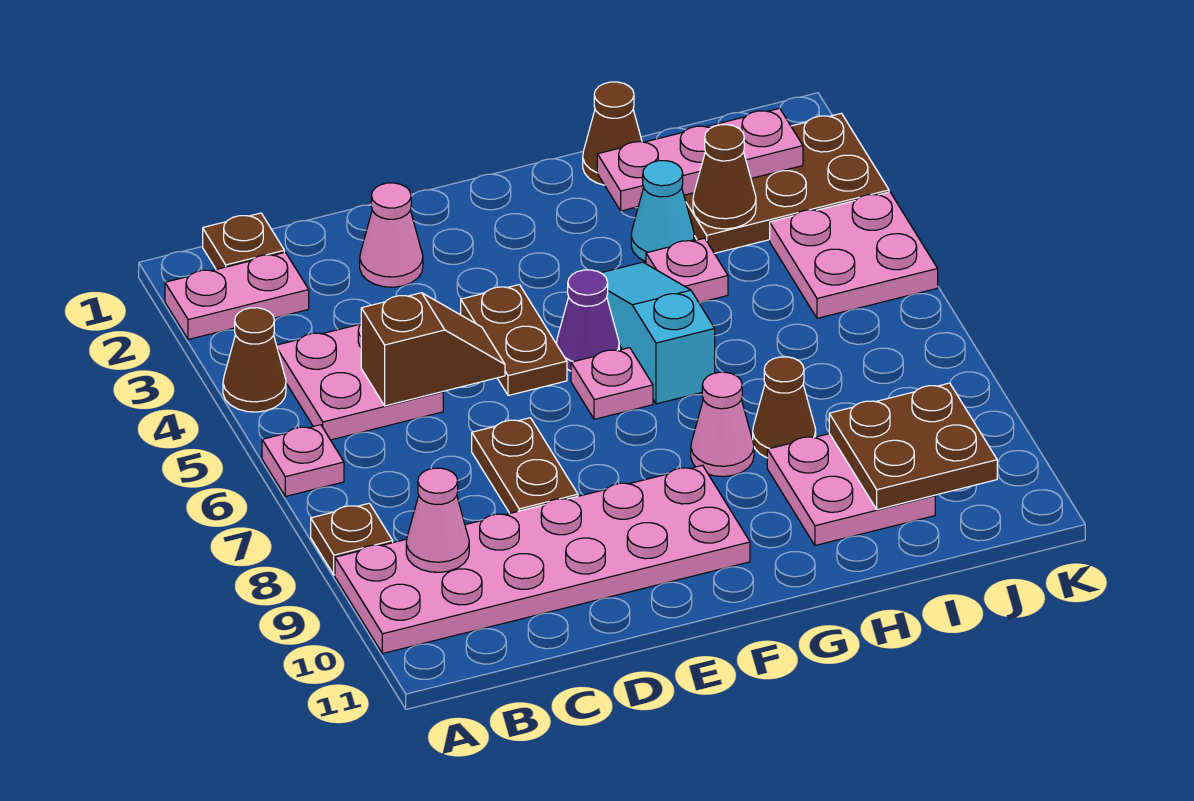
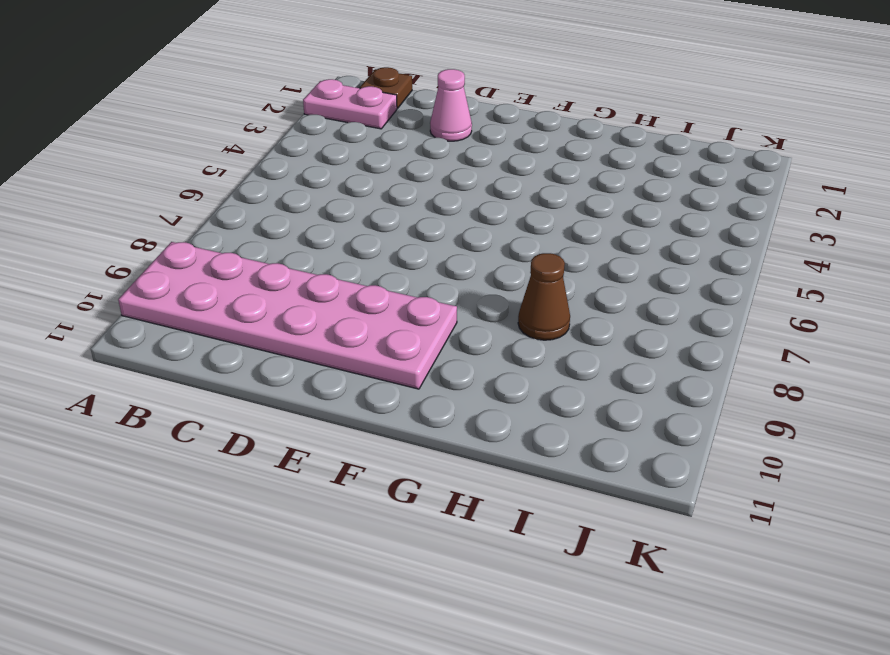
none -> brown cone A4 level 1
none -> pink plate A6 level 1
none -> brown plate A8 level 1

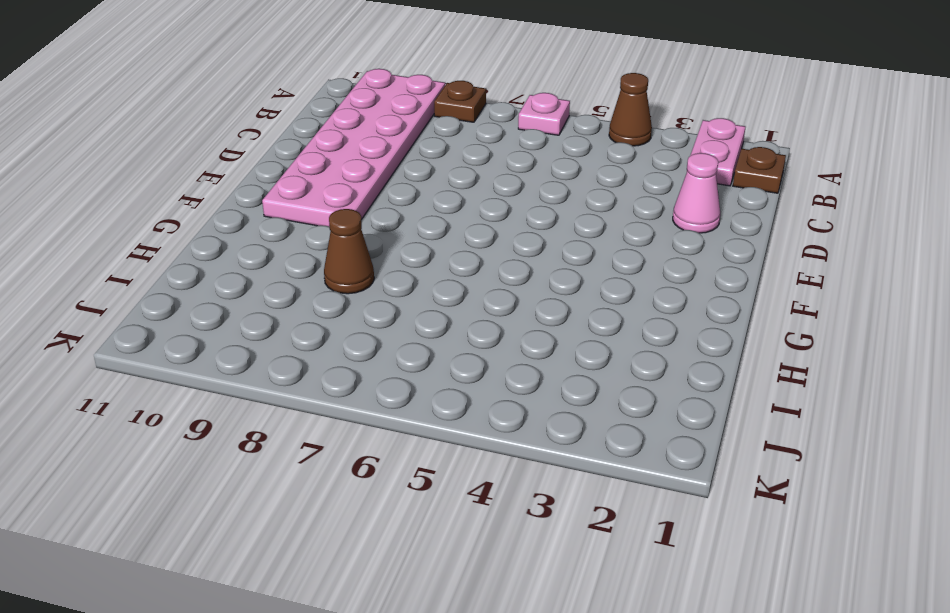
none -> pink plate B4:C5 level 1
none -> brown plate D7:D8 level 1
none -> brown plate E4:E5 level 1

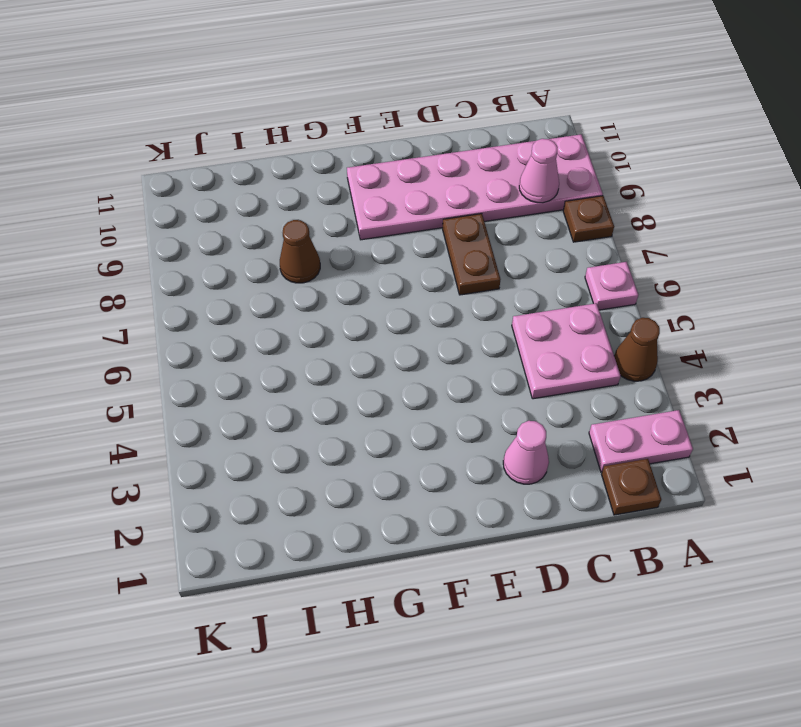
none -> brown plate E4:E5 level 1
none -> purple cone F5 level 1
none -> pink plate F6 level 1

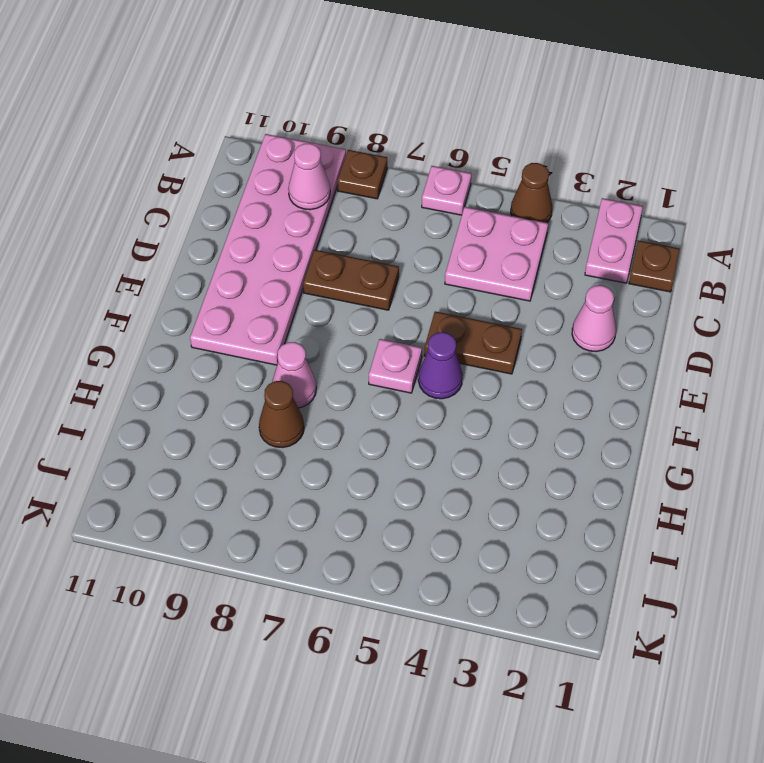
none -> cyan slope G4:G6 level 1 top 6
none -> brown cone H1 level 1
none -> cyan cone H3 level 1

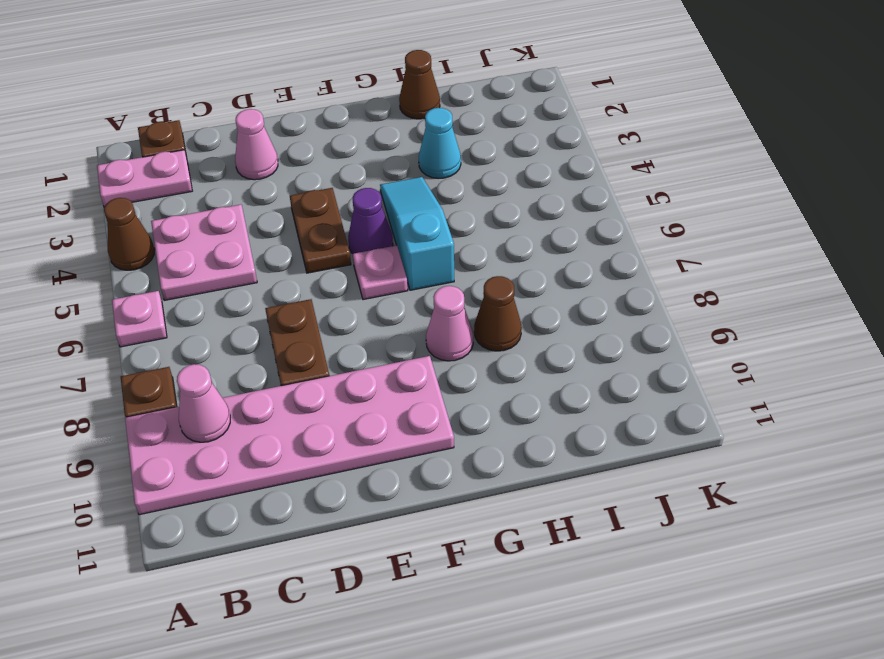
none -> pink plate H4 level 1
none -> pink plate H9:I10 level 1
none -> brown plate I2:K3 level 1

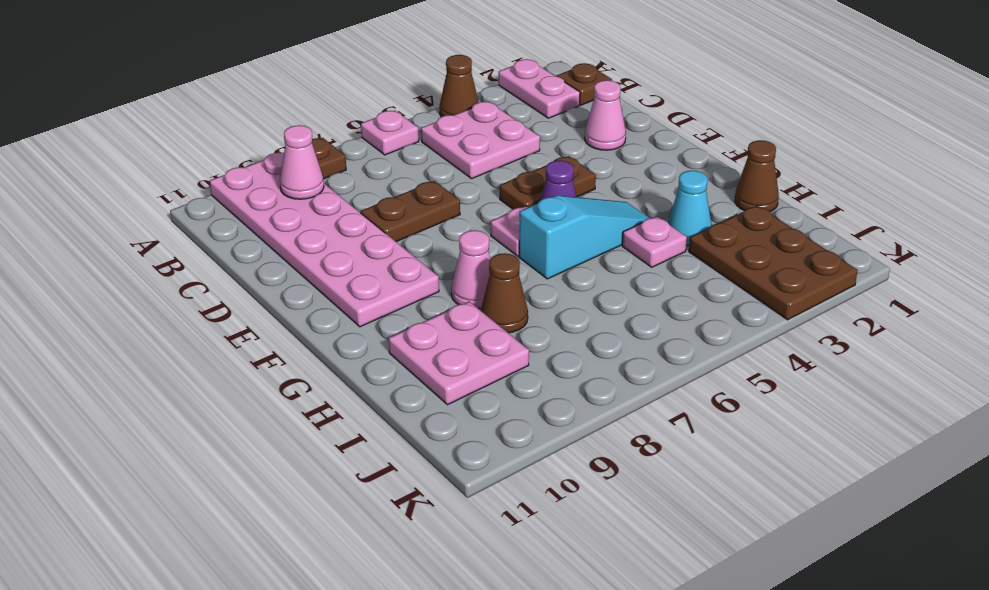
none -> pink plate J4:K5 level 1
none -> brown slope C5:D5 level 2 top C
none -> pink plate H2:J2 level 2

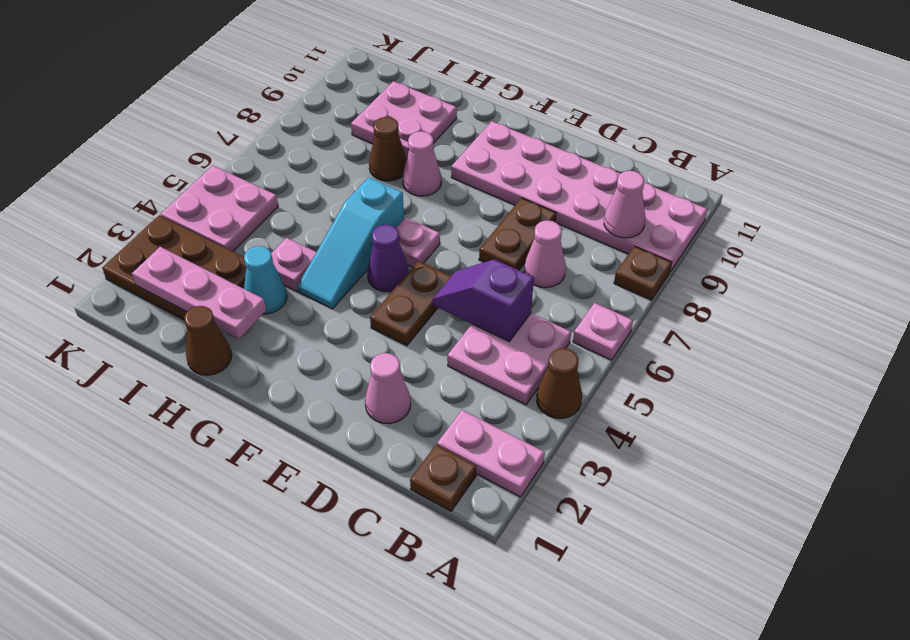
purple slope C5:D5 level 2 top C -> brown slope C5:D5 level 2 top C
pink cone C7 level 1 -> none
none -> brown cone I3 level 2
none -> brown plate I9:J10 level 2

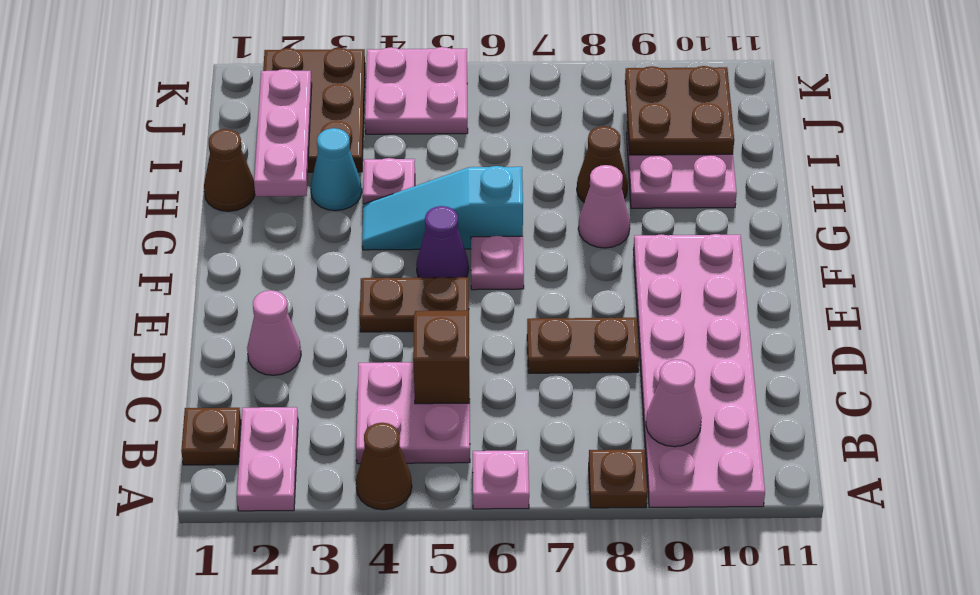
none -> brown cone I3 level 2

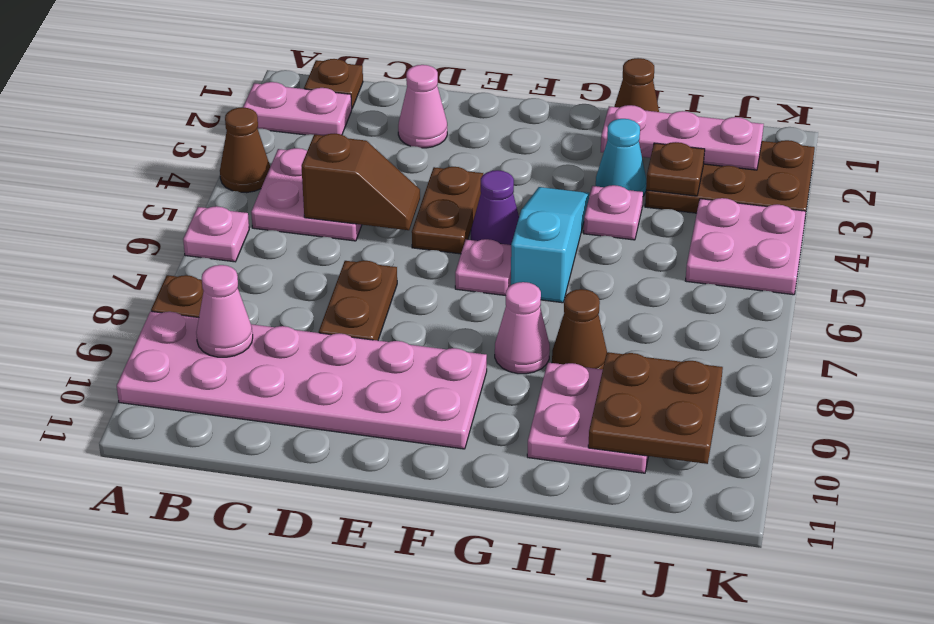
brown plate I3 level 2 -> brown cone I3 level 2

